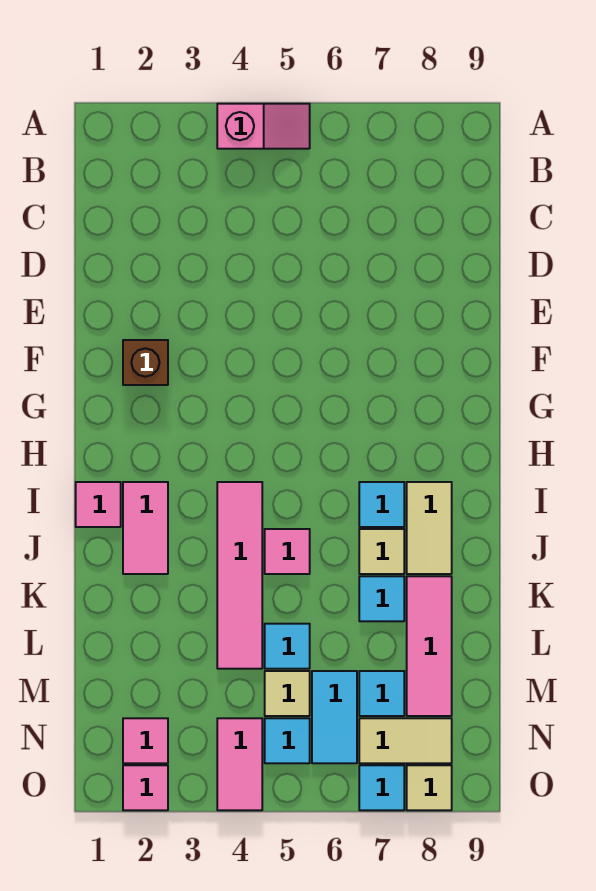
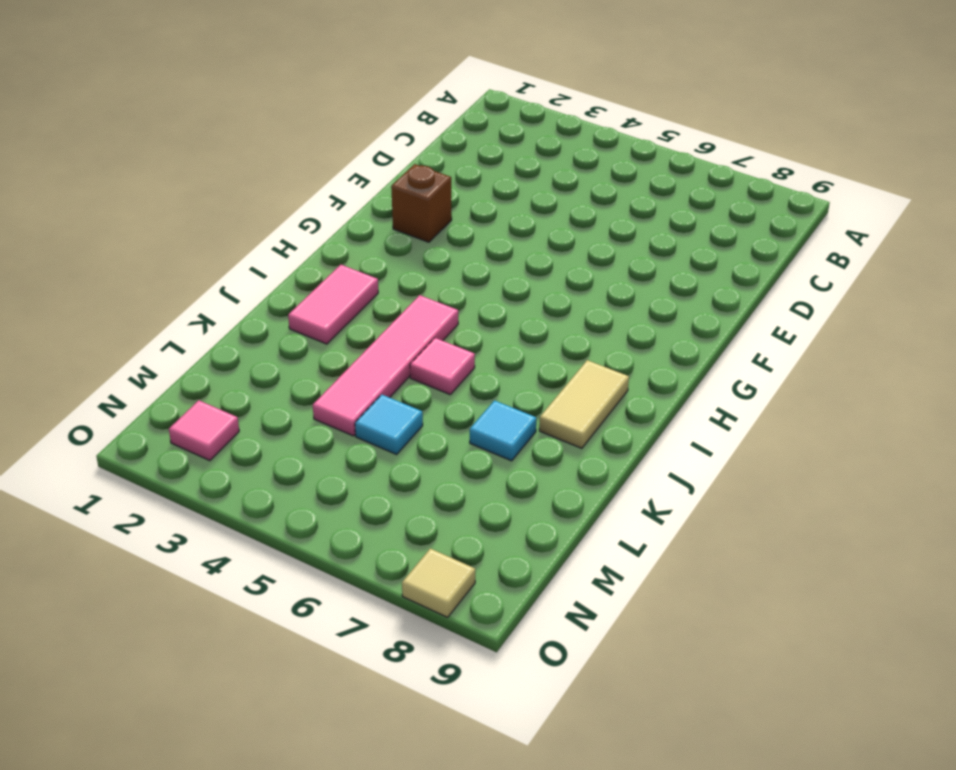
none -> pink slope A4:A5 level 1 top 4
none -> pink tile I1 level 1
none -> cyan tile I7 level 1

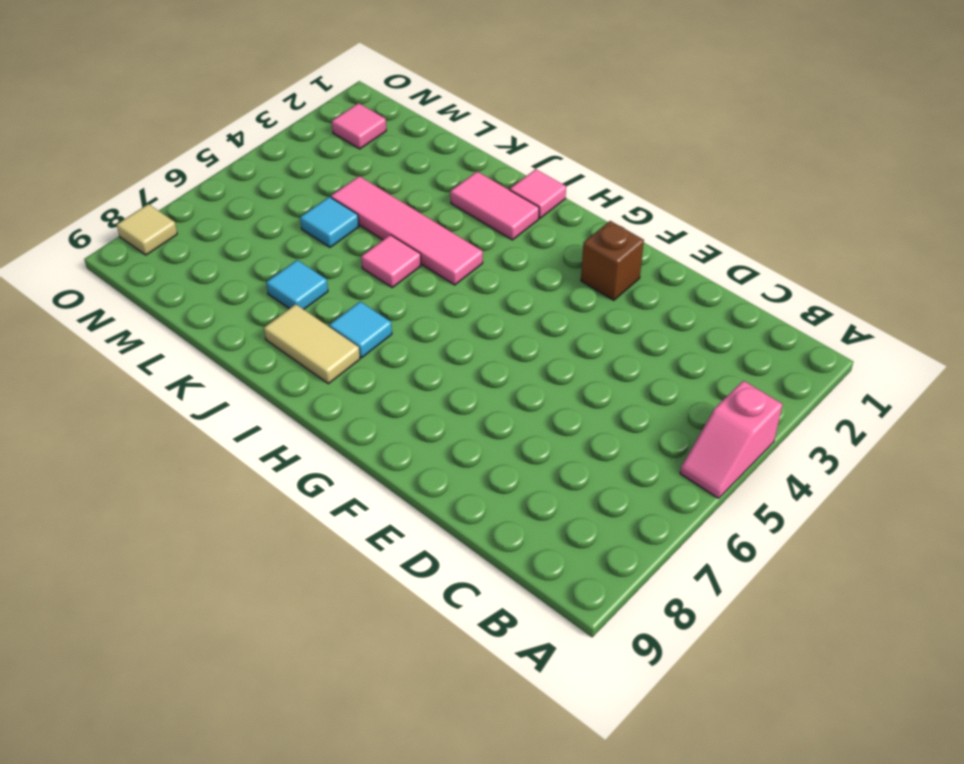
none -> tan tile J7 level 1
none -> pink tile K8:M8 level 1
none -> tan tile M5 level 1

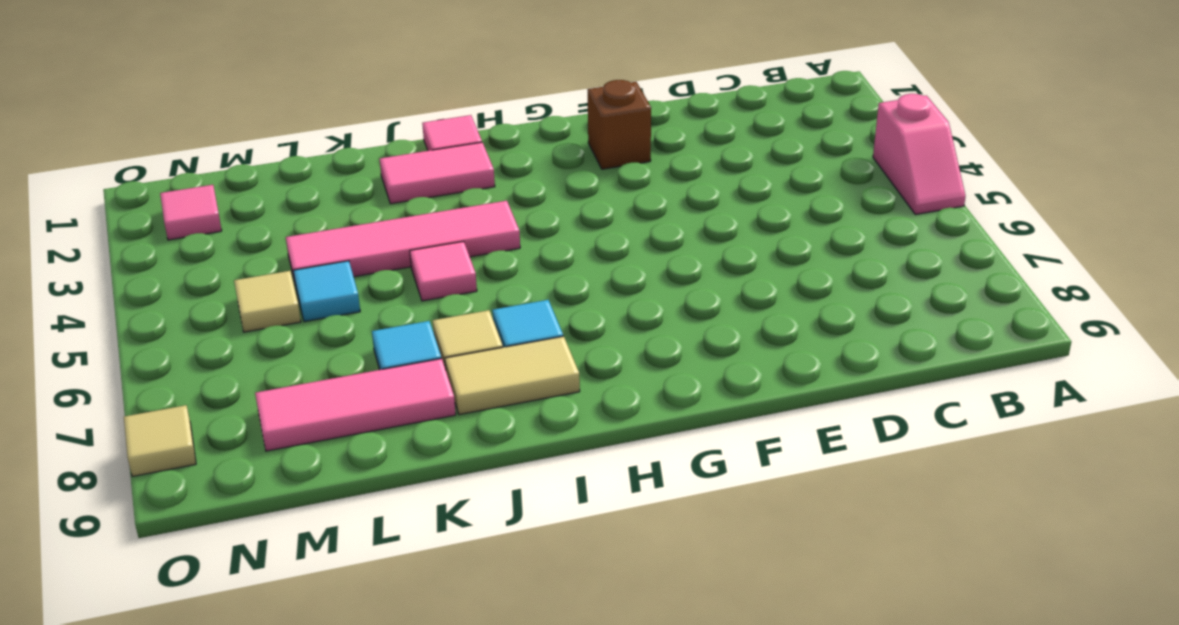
none -> cyan tile M6:N6 level 1
none -> cyan tile M7 level 1
none -> pink tile N4:O4 level 1

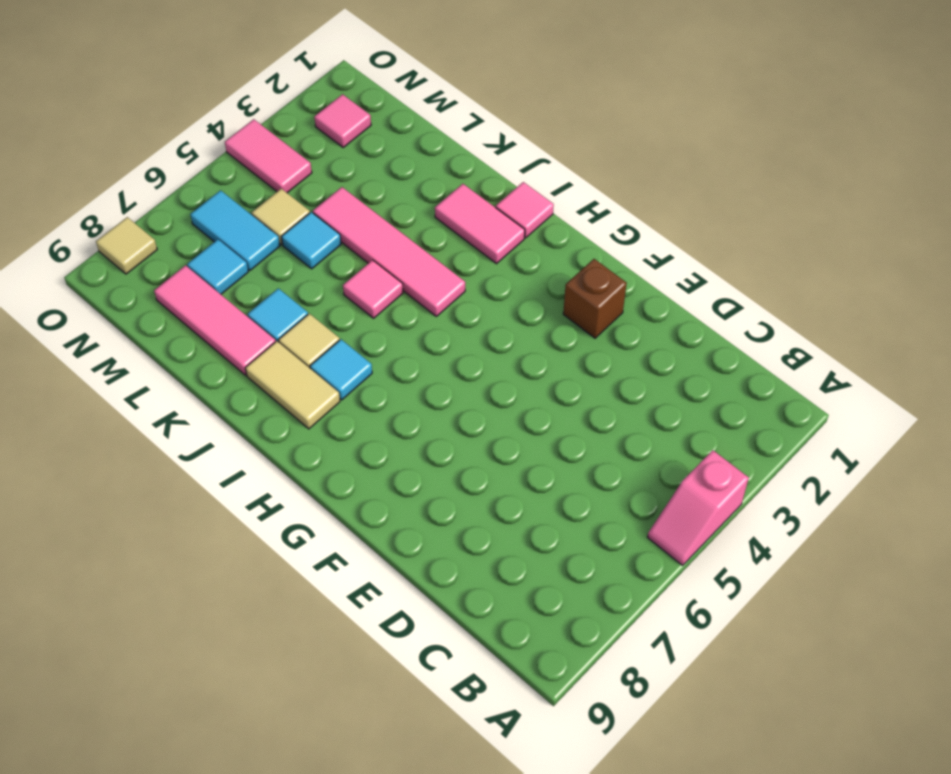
none -> cyan tile N5 level 1
none -> tan tile N7:N8 level 1
none -> pink tile O2 level 1

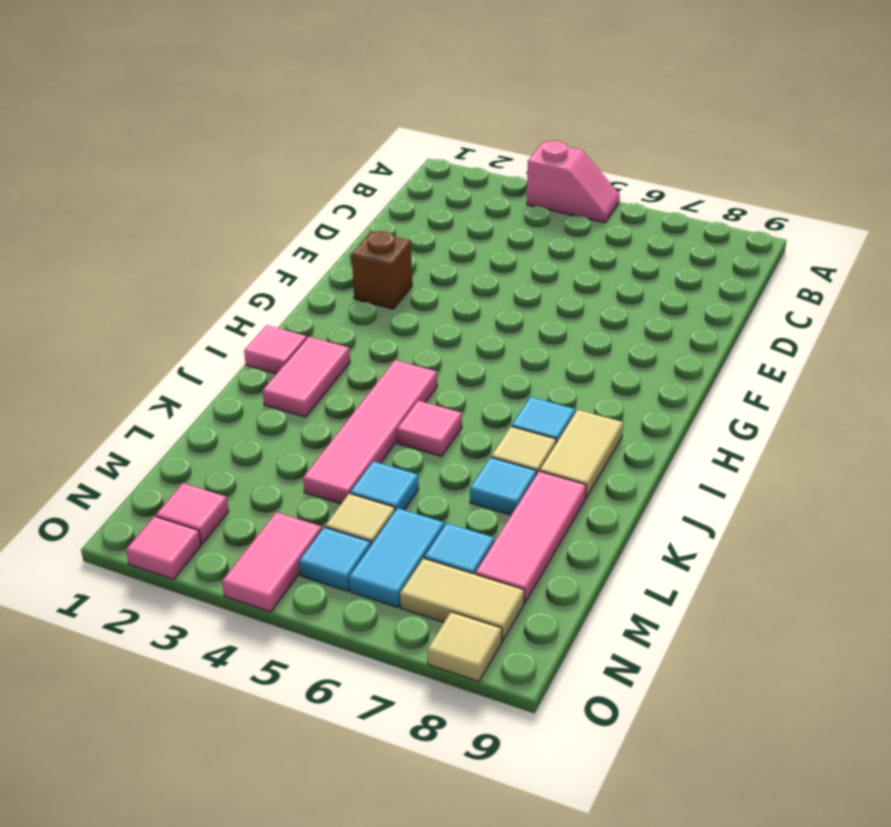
none -> cyan tile O7 level 1

